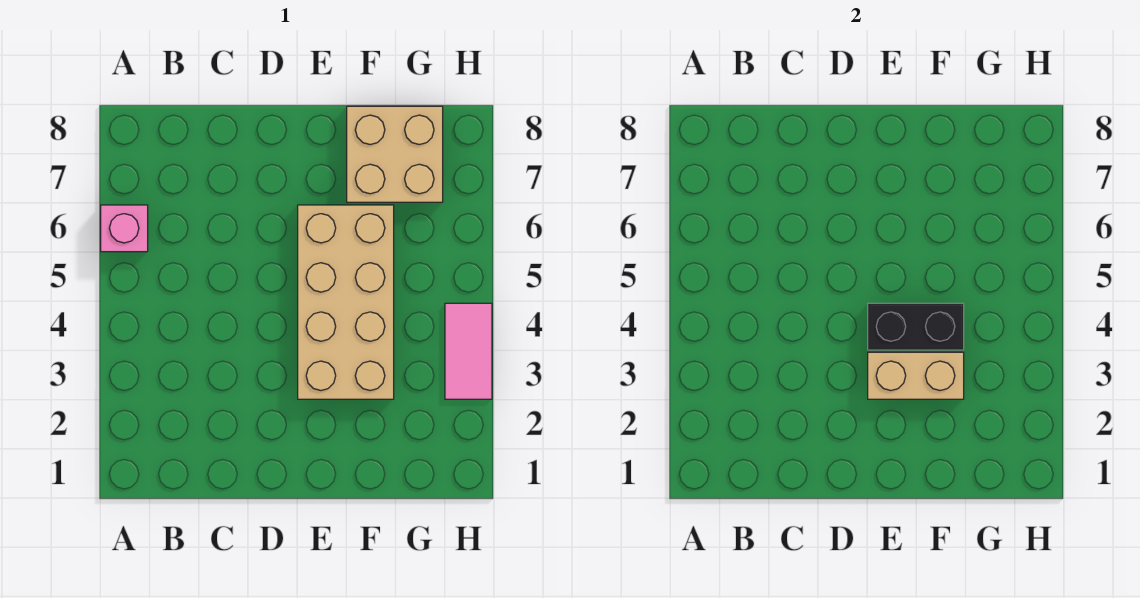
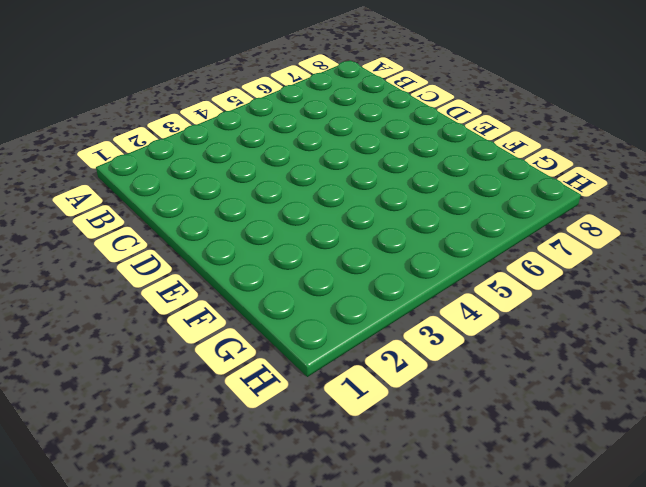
none -> pink brick A6 level 1
none -> tan brick E3:F6 level 1

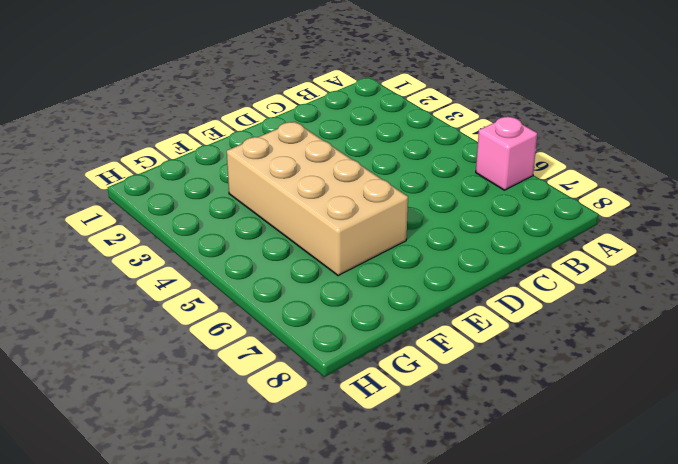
none -> tan brick F7:G8 level 1
none -> pink tile H3:H4 level 1

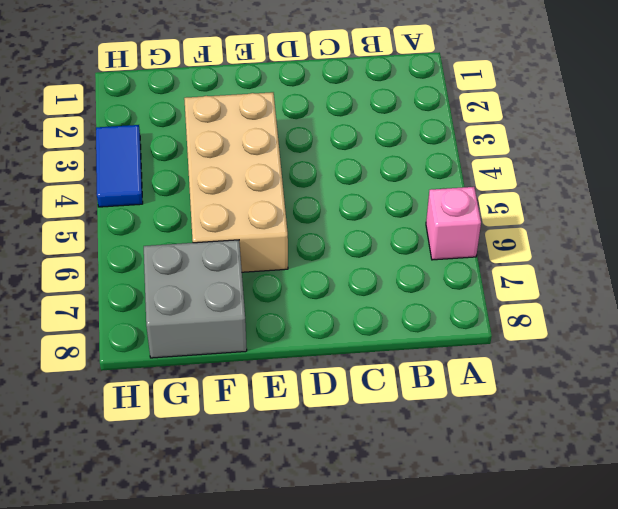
grey brick F7:G8 level 1 -> tan brick F7:G8 level 1
blue tile H3:H4 level 1 -> pink tile H3:H4 level 1
none -> tan brick E3:F3 level 2
none -> black brick E4:F4 level 2

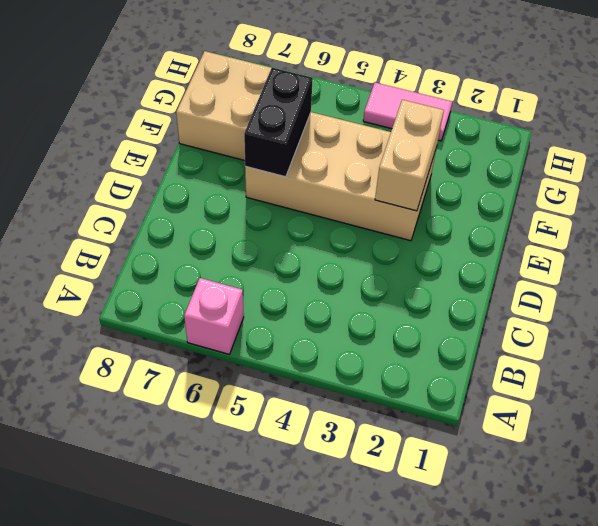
black brick E6:F6 level 2 -> black brick E4:F4 level 2

